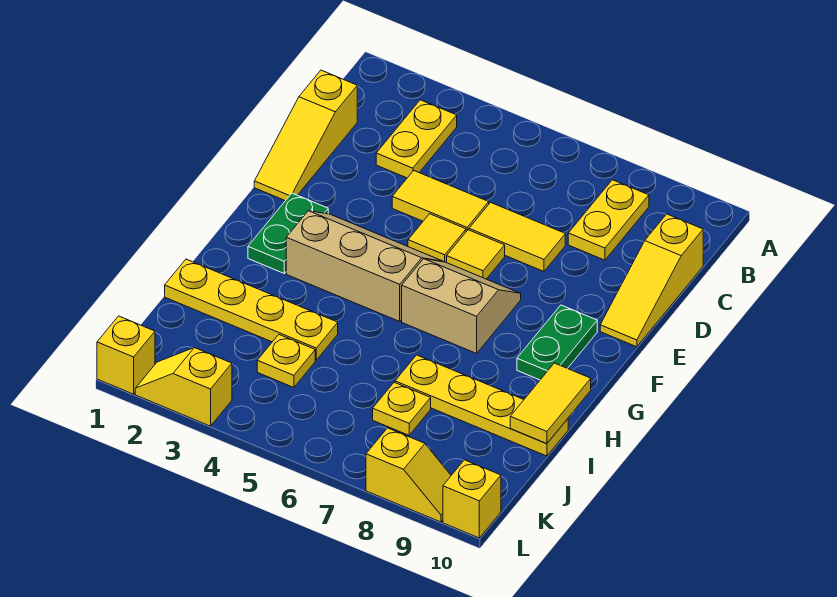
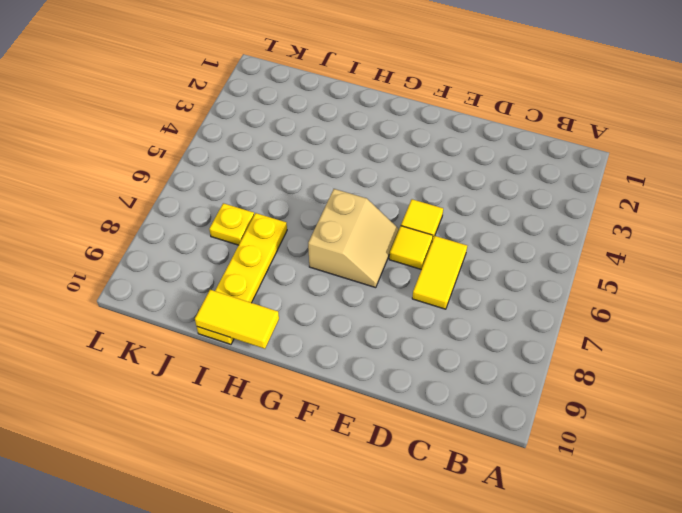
none -> yellow plate B3:C3 level 1
none -> yellow plate B8:C8 level 1
none -> yellow slope C1:E1 level 1 top C

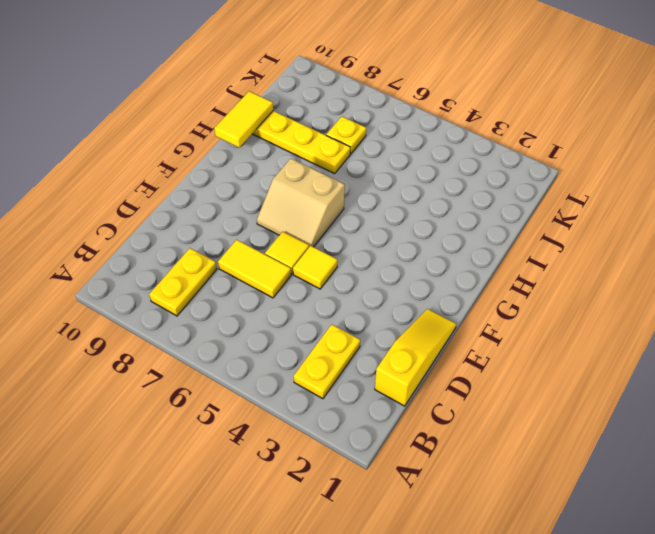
none -> yellow slope C10:E10 level 1 top C
none -> yellow tile D4:D5 level 1
none -> green plate F2:G2 level 1

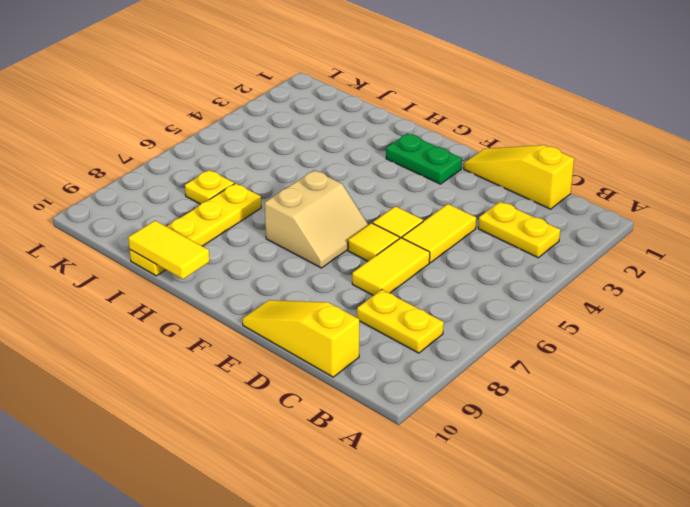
none -> tan slope F3:G5 level 1 top G
none -> green plate F9:G9 level 1
none -> yellow plate I1:I4 level 1

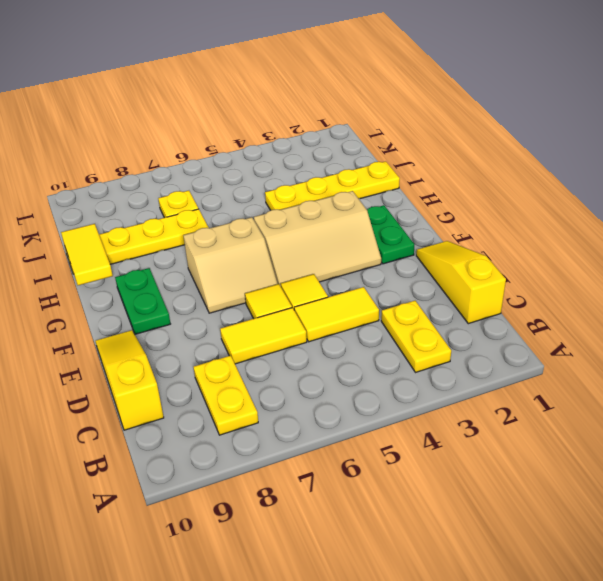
none -> yellow plate J4 level 1
none -> yellow brick L1 level 1
none -> yellow slope L2:L3 level 1 top 3

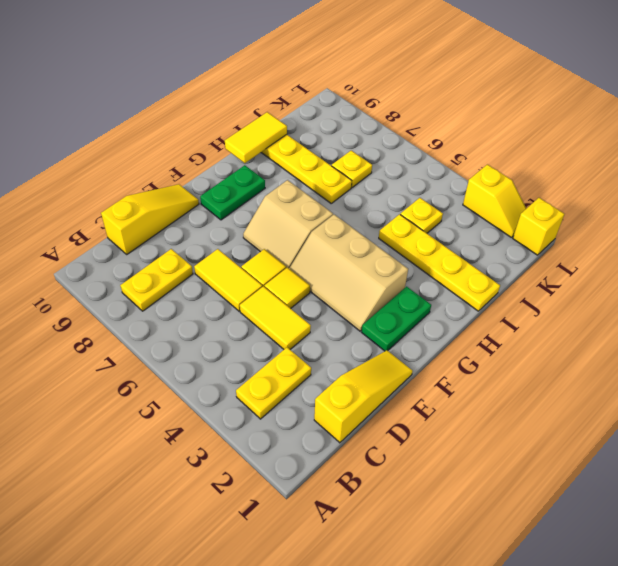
none -> yellow slope L8:L9 level 1 top 8
none -> yellow brick L10 level 1

